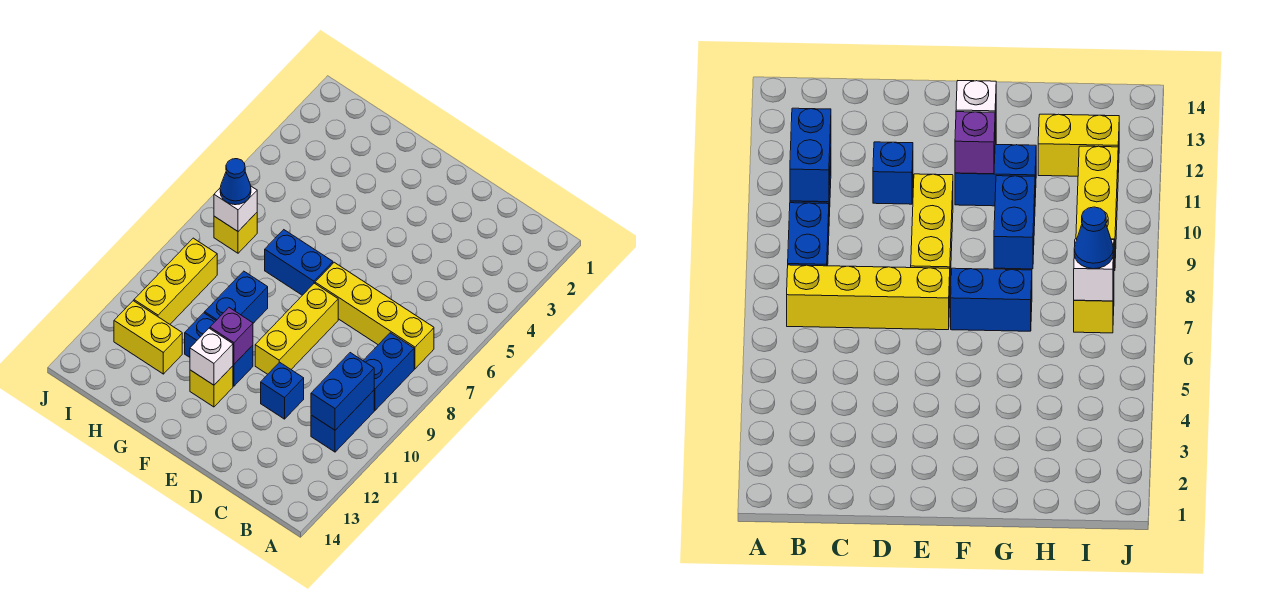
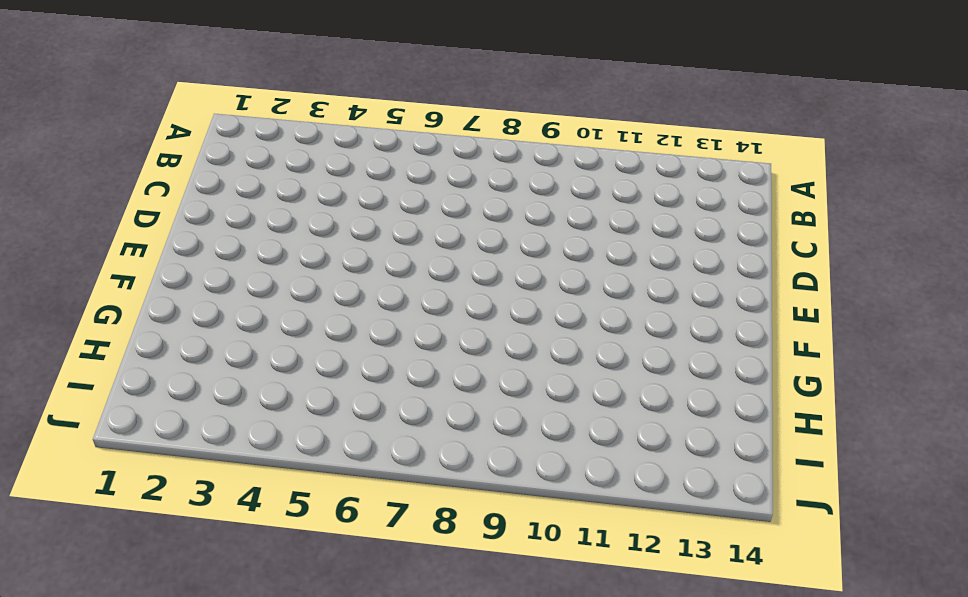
none -> yellow brick B7:E7 level 1
none -> blue brick B8:B9 level 1
none -> blue brick B10:B11 level 1

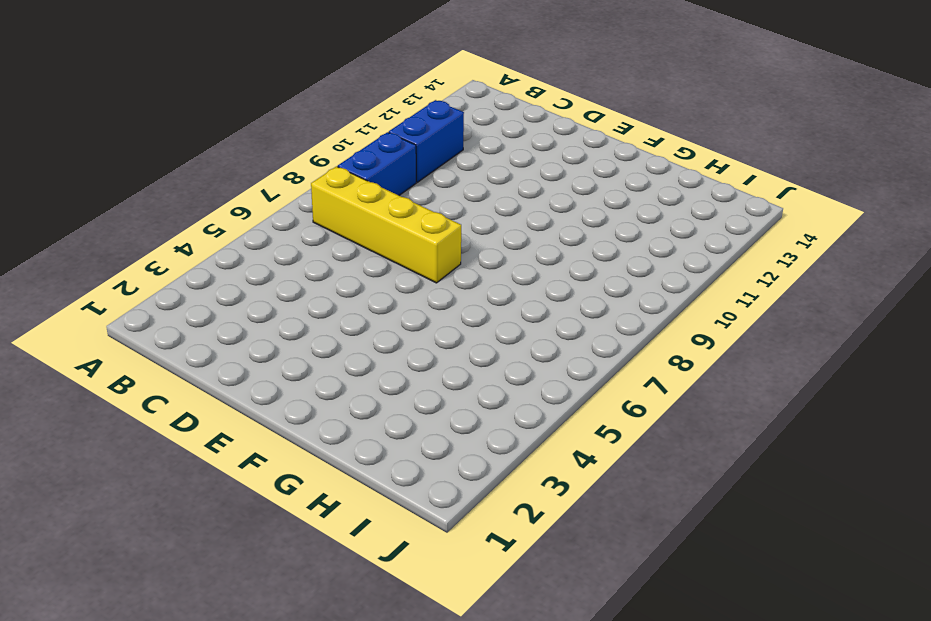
none -> blue brick D11 level 1
none -> yellow brick E8:E10 level 1
none -> blue brick F7:G7 level 1

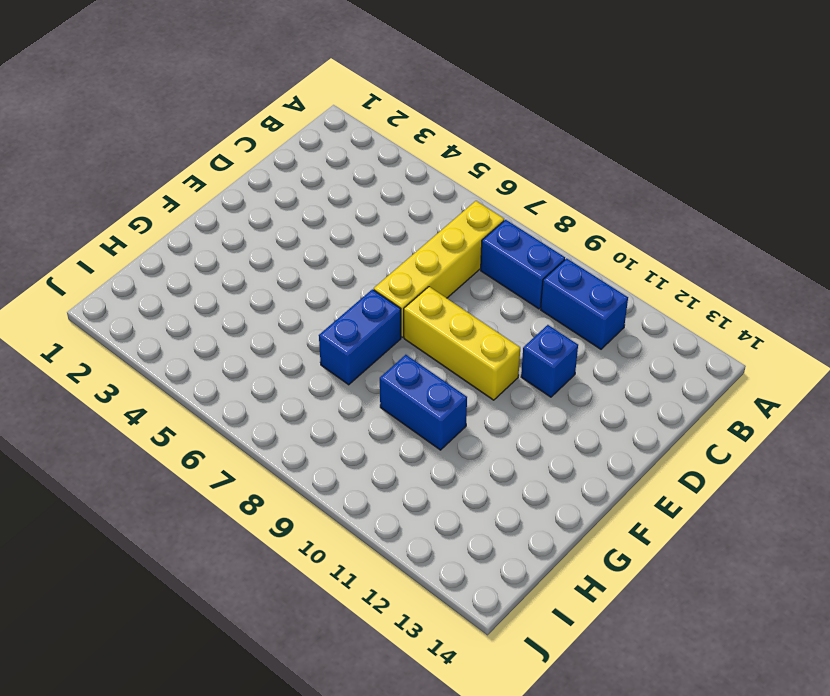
none -> blue brick F11:G11 level 1
none -> yellow brick F12 level 1
none -> yellow brick H12:I12 level 1

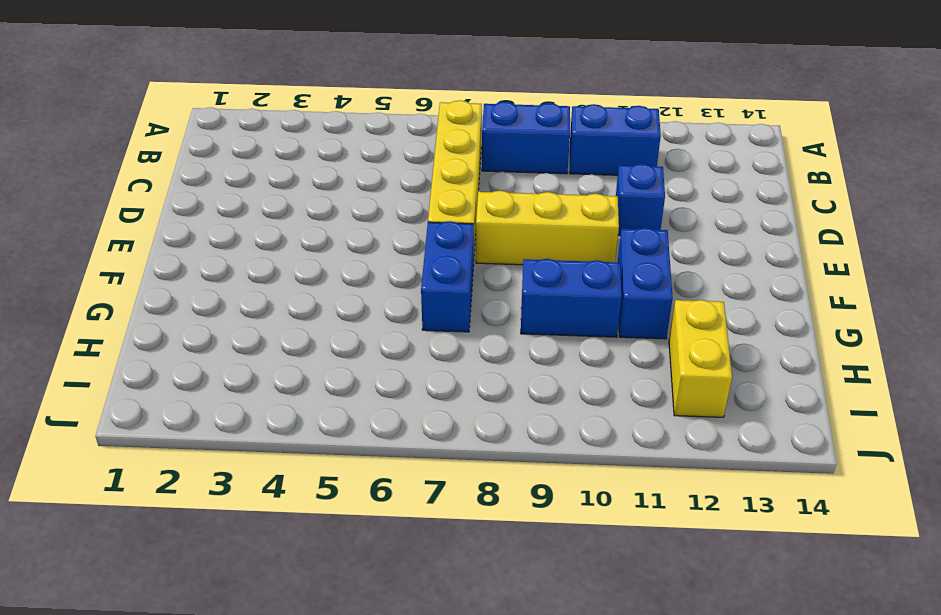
none -> yellow brick F12 level 1
none -> yellow brick I7 level 1
none -> yellow brick I9:I11 level 1

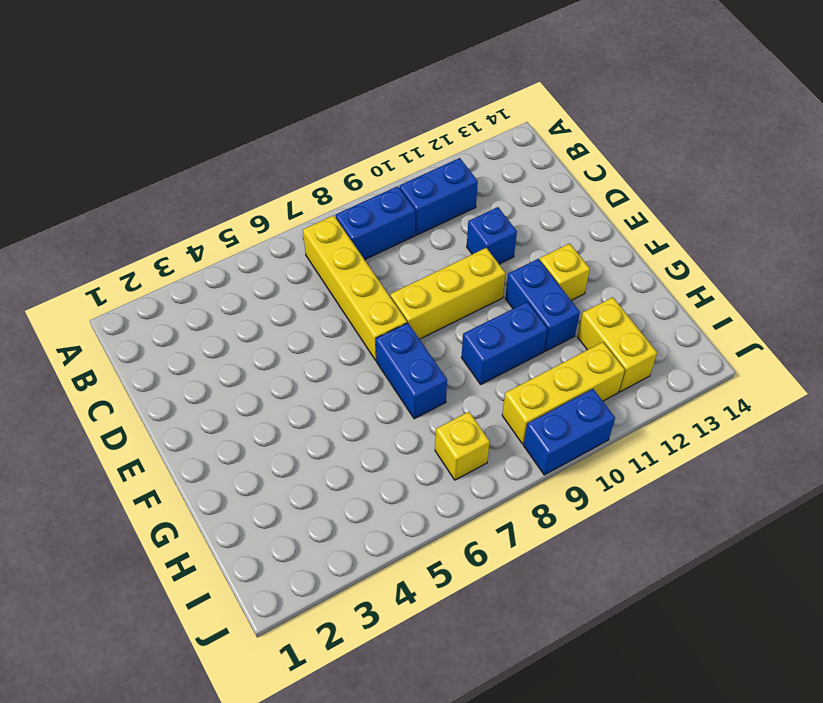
blue brick J9:J10 level 1 -> blue brick B10:B11 level 2
none -> purple brick F11 level 2
none -> white brick F12 level 2
none -> white brick I7 level 2

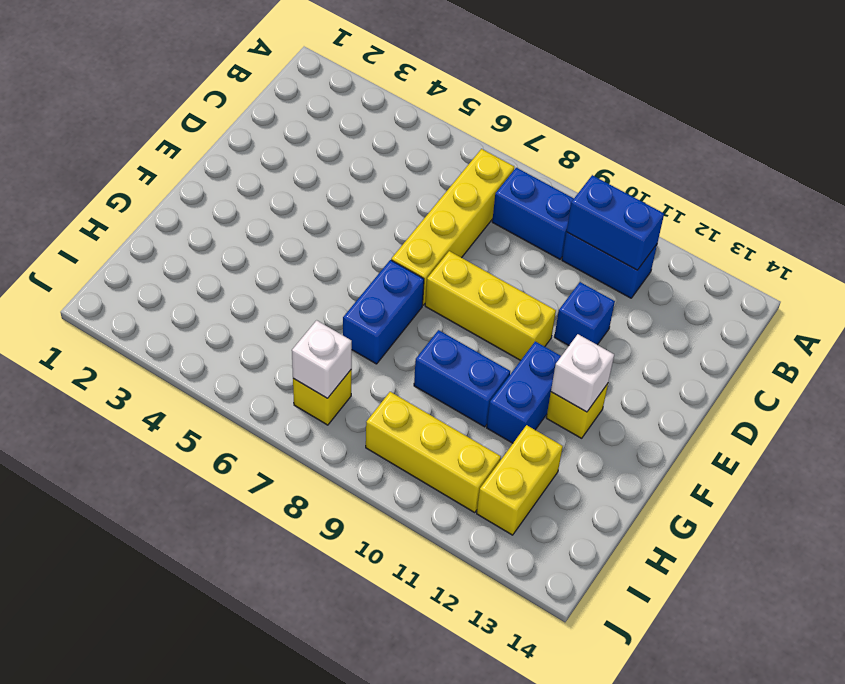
none -> purple brick F11 level 2
none -> blue cone I7 level 3

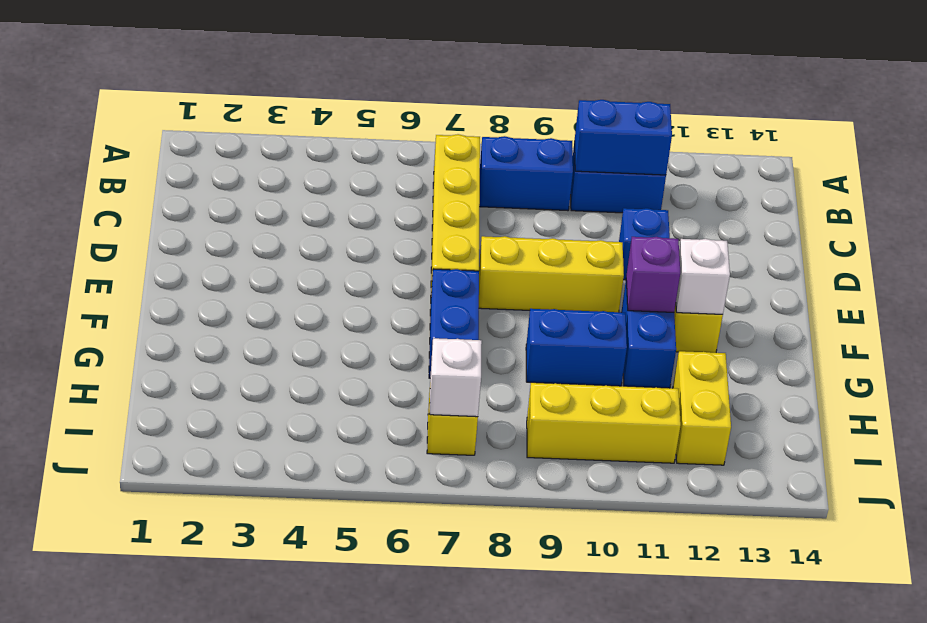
none -> blue cone I7 level 3

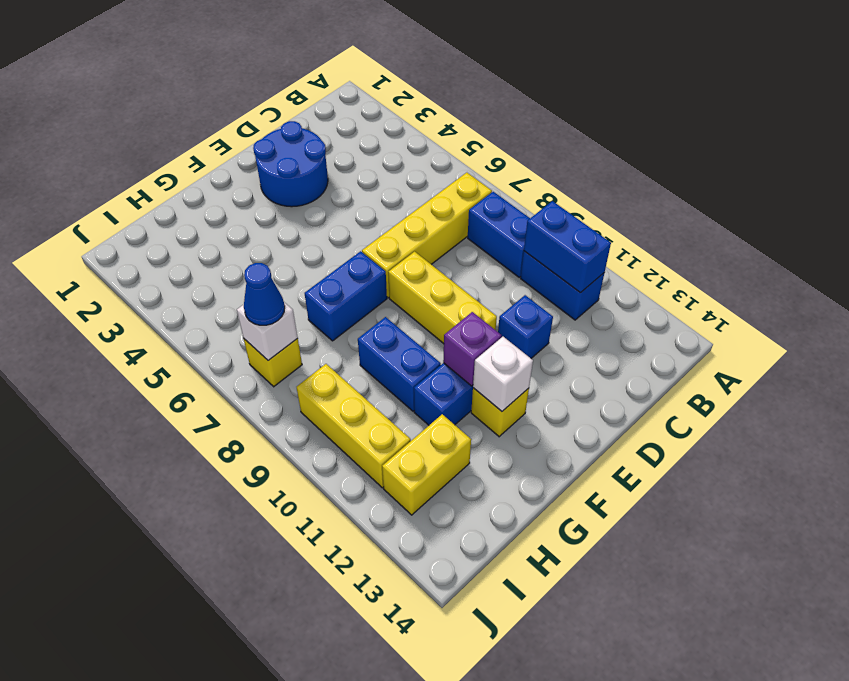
blue round brick D2:E3 level 1 -> none

